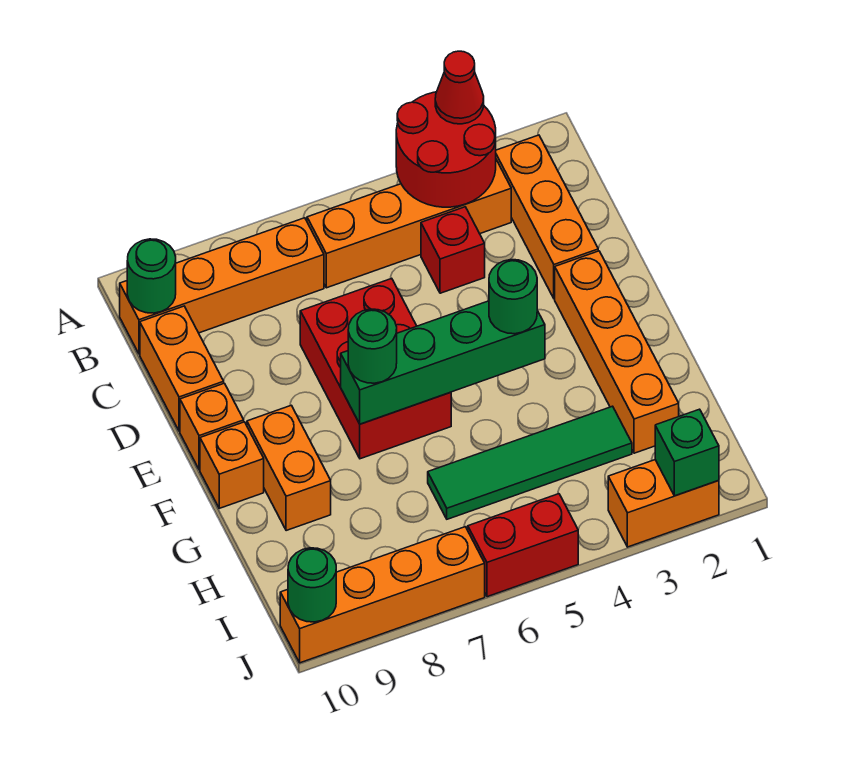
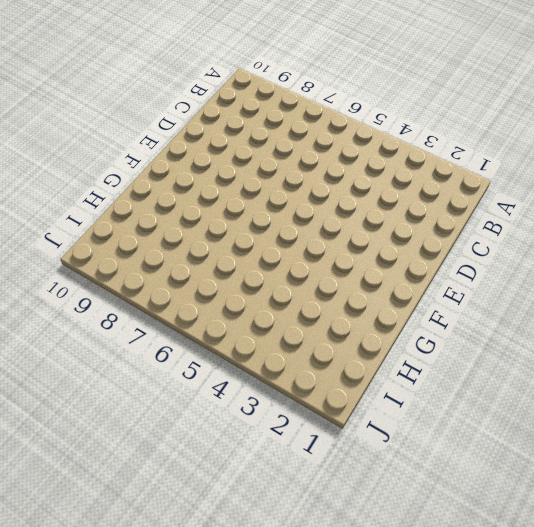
none -> orange brick B2:D2 level 1
none -> orange brick B3:B6 level 1
none -> orange brick B7:B10 level 1

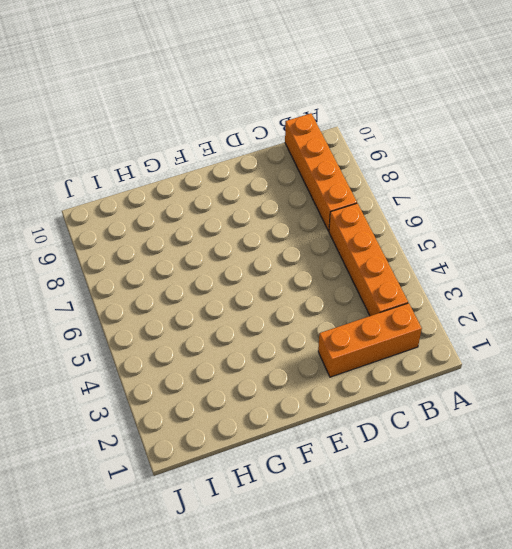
none -> red brick C4 level 1
none -> orange brick C10:D10 level 1
none -> red brick D6:F7 level 1

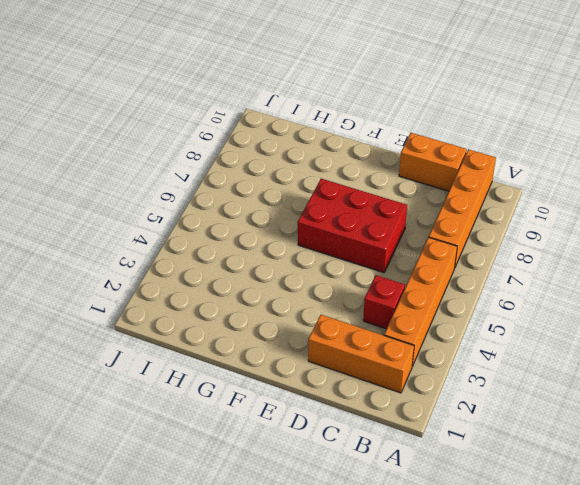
none -> orange brick E2:H2 level 1
none -> orange brick E10 level 1
none -> orange brick F9:G9 level 1

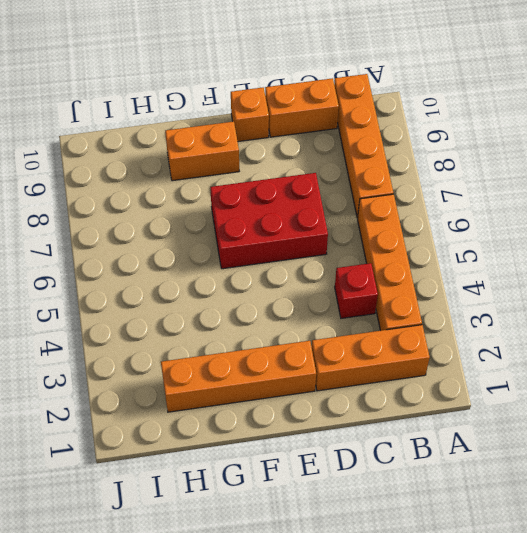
none -> orange brick F10 level 1
none -> green tile H3:H6 level 1
none -> orange brick J2:J3 level 1

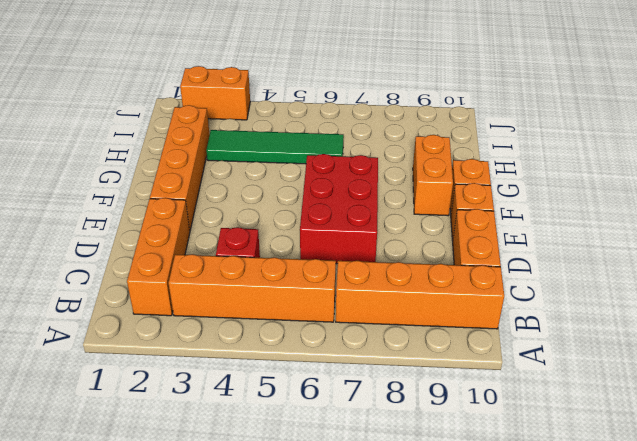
none -> red brick J5:J6 level 1
none -> orange brick J7:J10 level 1
none -> red round brick A3:B4 level 2

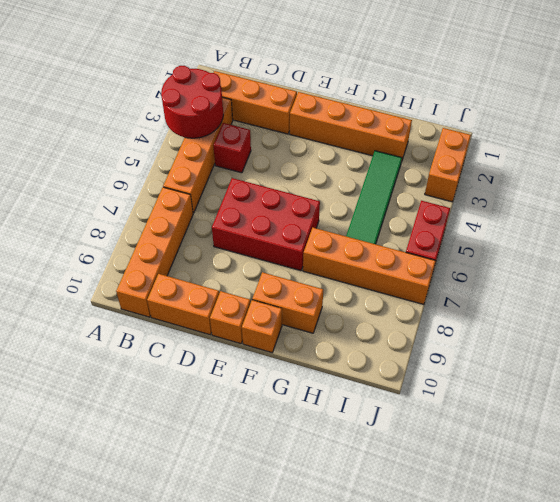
orange brick G7:J7 level 1 -> orange brick J7:J10 level 1
none -> green round brick B10 level 2
none -> green brick F4:F7 level 2
none -> green brick J2 level 2

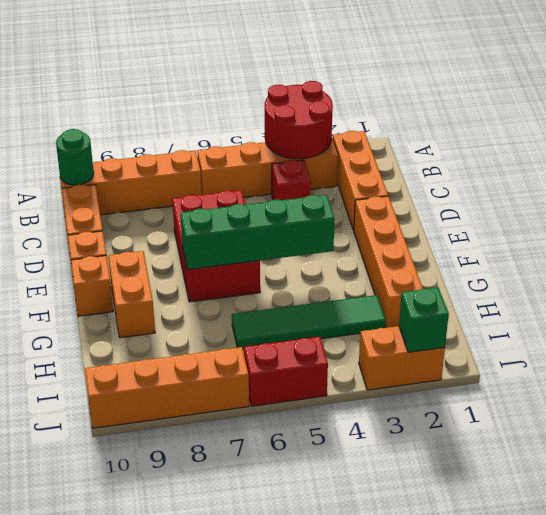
none -> green round brick J10 level 2
none -> red cone A3 level 3
none -> green round brick F4 level 3

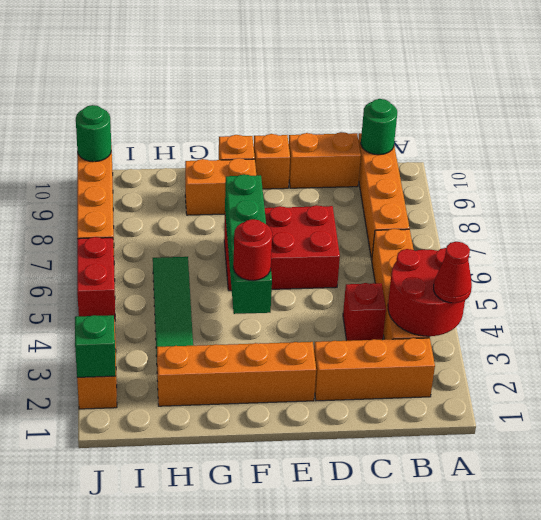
red round brick F4 level 3 -> green round brick F4 level 3
none -> green round brick F7 level 3

